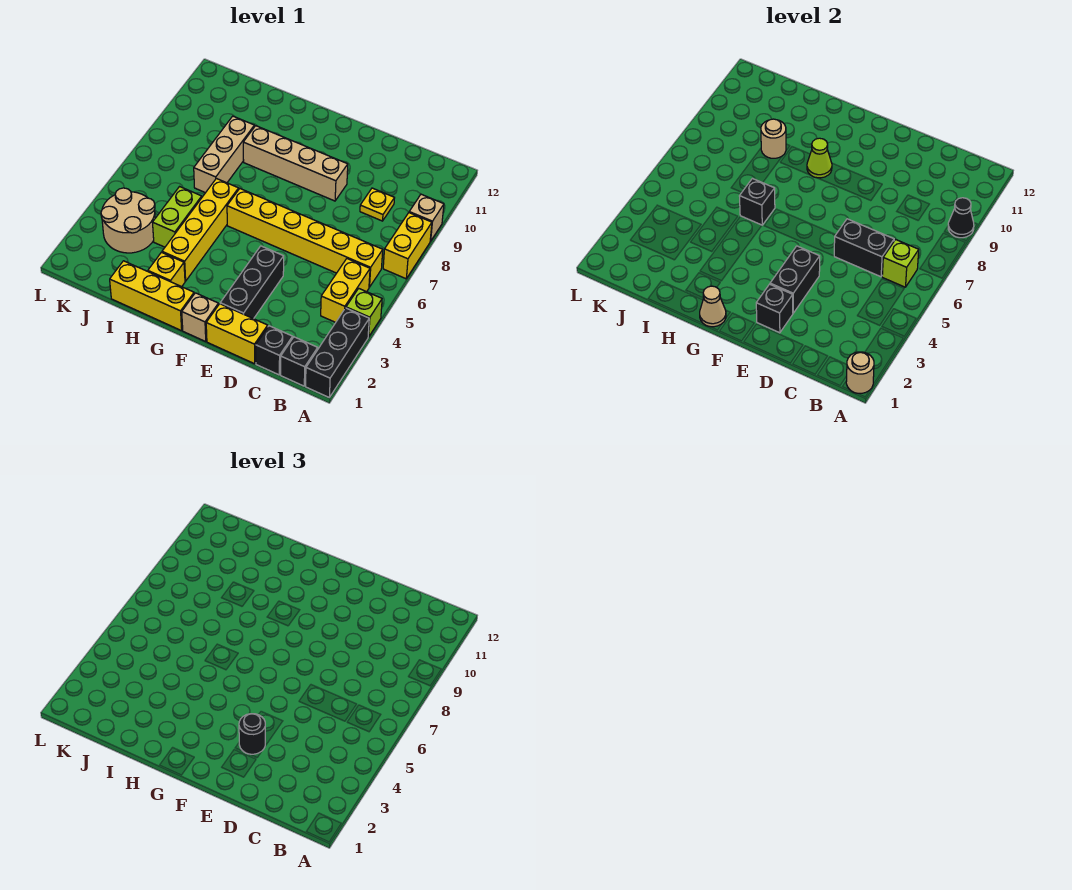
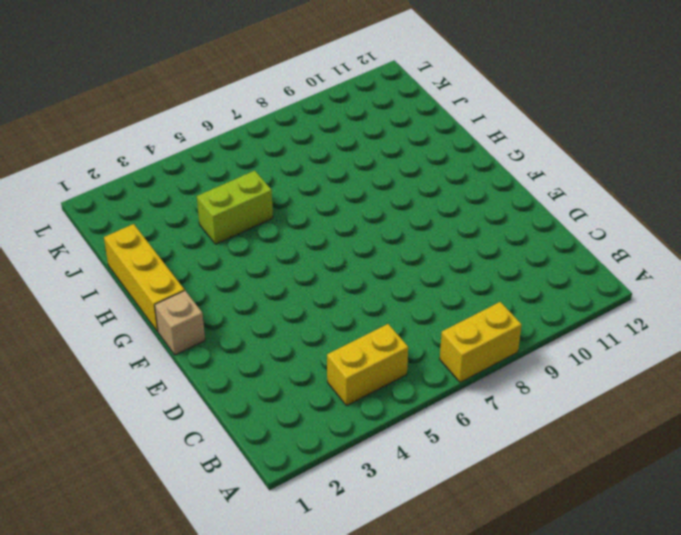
none -> black brick A1:A3 level 1
none -> lime brick A4 level 1
none -> tan brick A9 level 1
none -> black brick B1 level 1

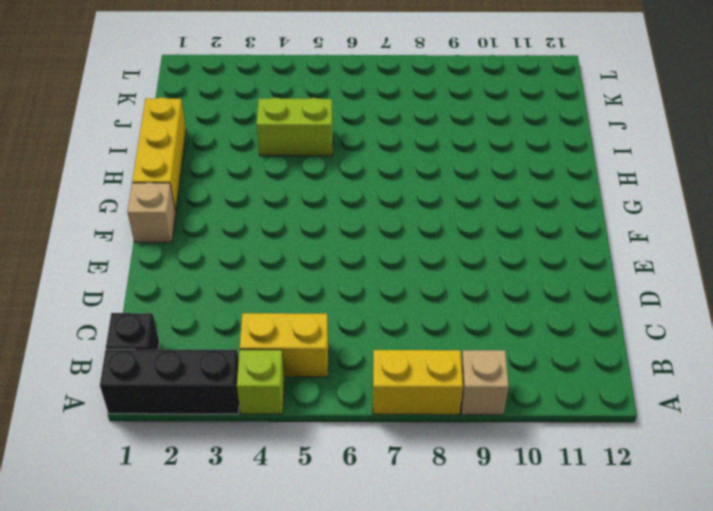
none -> yellow brick B6:G6 level 1
none -> black brick C1 level 1
none -> yellow plate C9 level 1
none -> yellow brick D1:E1 level 1

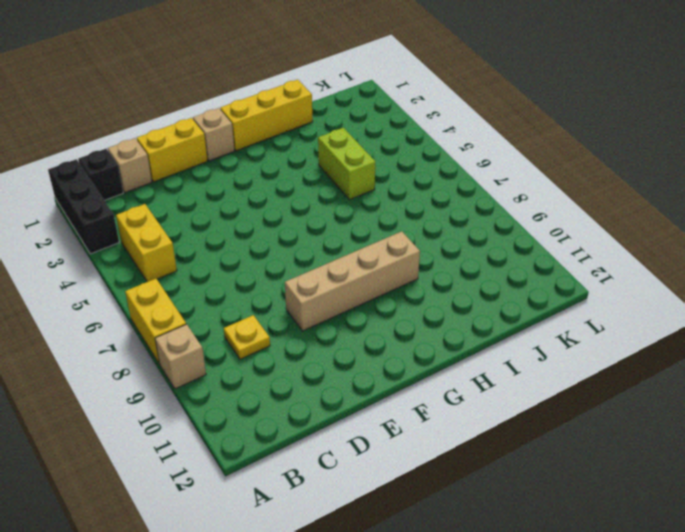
tan brick C1 level 1 -> black brick C1 level 1
none -> lime brick A4 level 1
none -> yellow brick B6:G6 level 1
none -> black brick E2:E4 level 1
none -> yellow brick H2 level 1

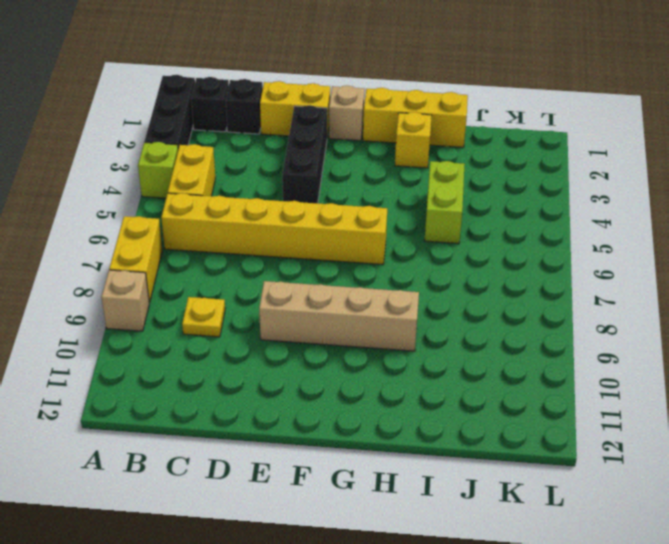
none -> yellow brick H3:H6 level 1
none -> tan brick I7:I9 level 1
none -> tan round brick J3:K4 level 1
none -> tan round brick A1 level 2

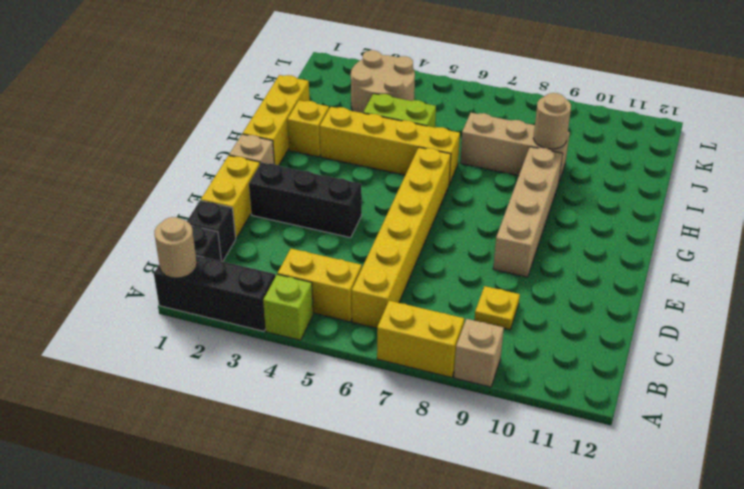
none -> black cone A9 level 2
none -> lime brick B6 level 2
none -> black brick C6:D6 level 2
none -> black brick E2 level 2

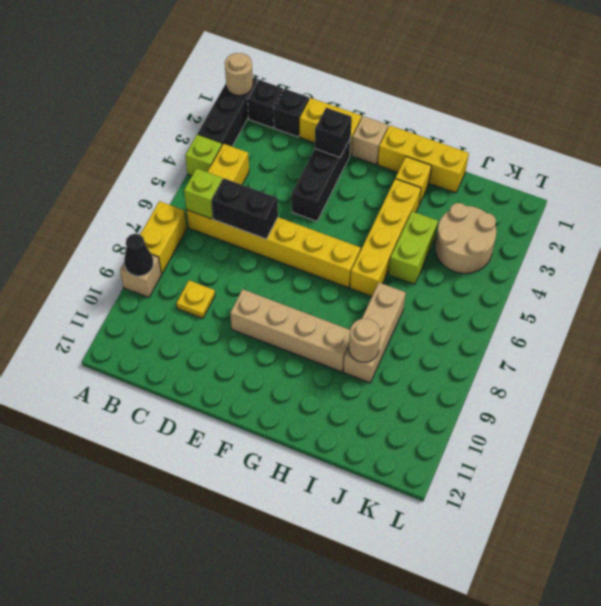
none -> black brick E3:E4 level 2
none -> tan cone G1 level 2
none -> lime cone G9 level 2
none -> black brick H6 level 2

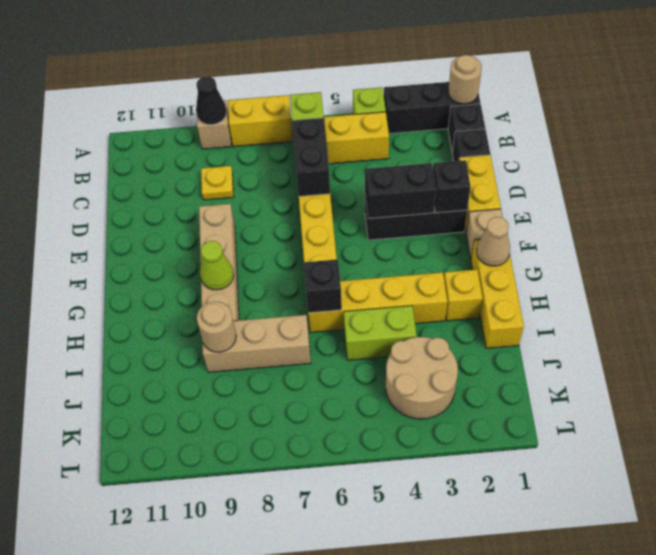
none -> black round brick E3 level 3

